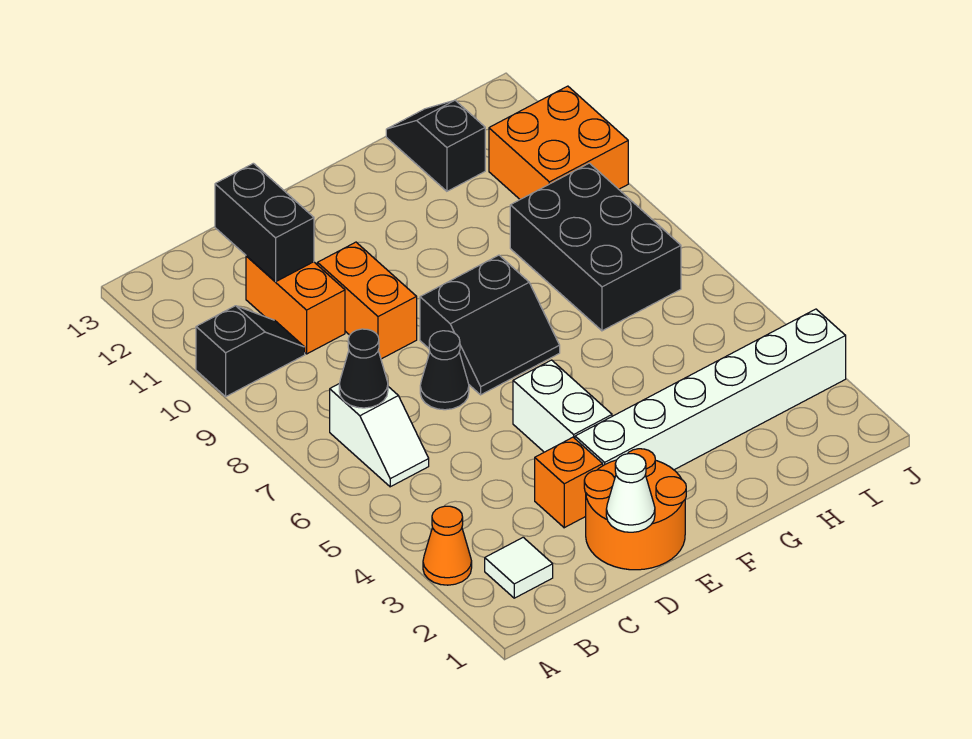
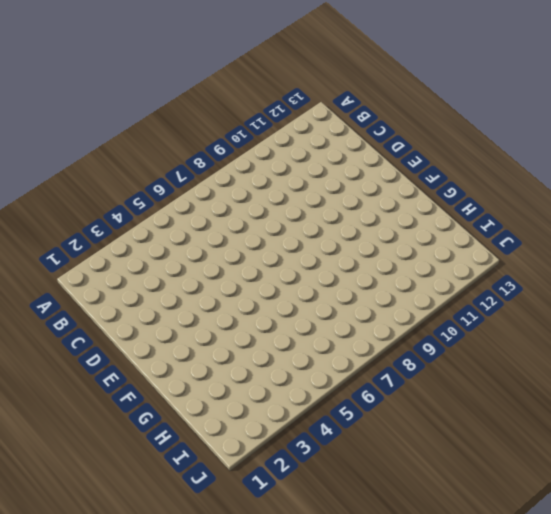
none -> orange cone A3 level 1
none -> black slope A10:B10 level 1 top A
none -> white tile B2 level 1

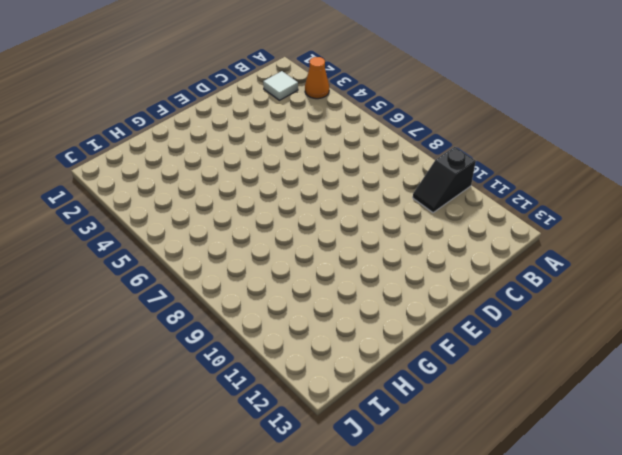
none -> white slope B6:B7 level 1 top 7
none -> orange brick C10:C11 level 1
none -> orange round brick D1:E2 level 1

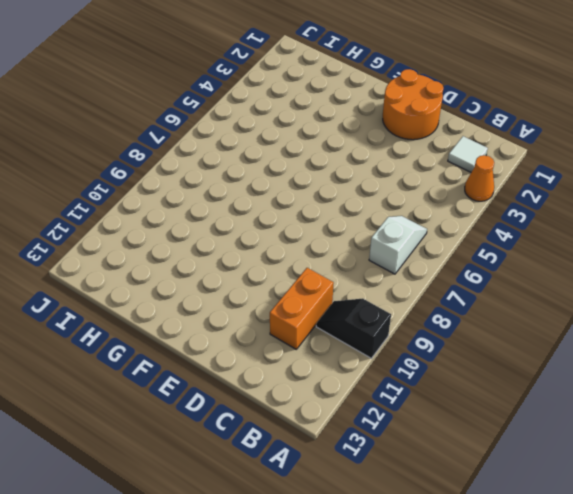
none -> orange brick D3 level 1
none -> black cone D7 level 1
none -> orange brick D9:D10 level 1

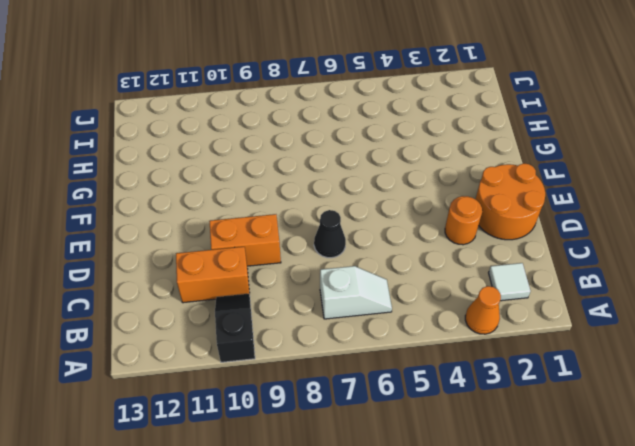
orange round brick D3 level 1 -> orange brick D3 level 1
none -> white brick E3:J3 level 1
none -> white brick E4:E5 level 1
none -> black slope E7:F8 level 1 top 8

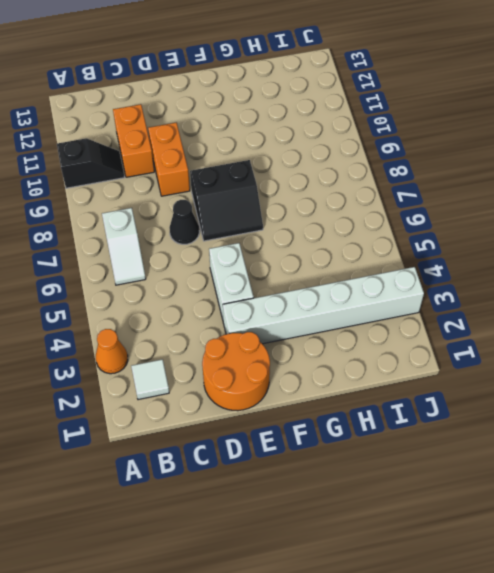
none -> orange brick D3 level 1
none -> black brick H7:I9 level 1
none -> black slope H12:H13 level 1 top 12

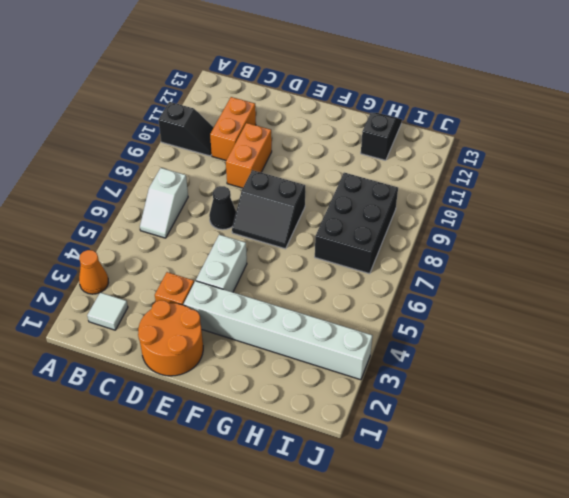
none -> orange brick I10:J11 level 1
none -> black cone B7 level 2
none -> black brick C11:C12 level 2

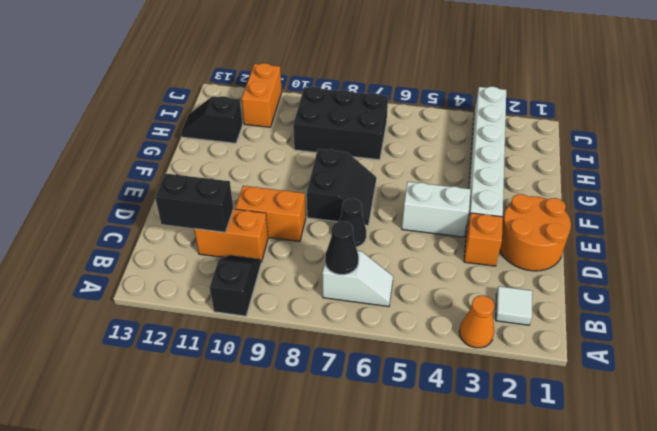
orange brick I11:J11 level 1 -> orange brick I10:J11 level 1
none -> white cone D1 level 2

